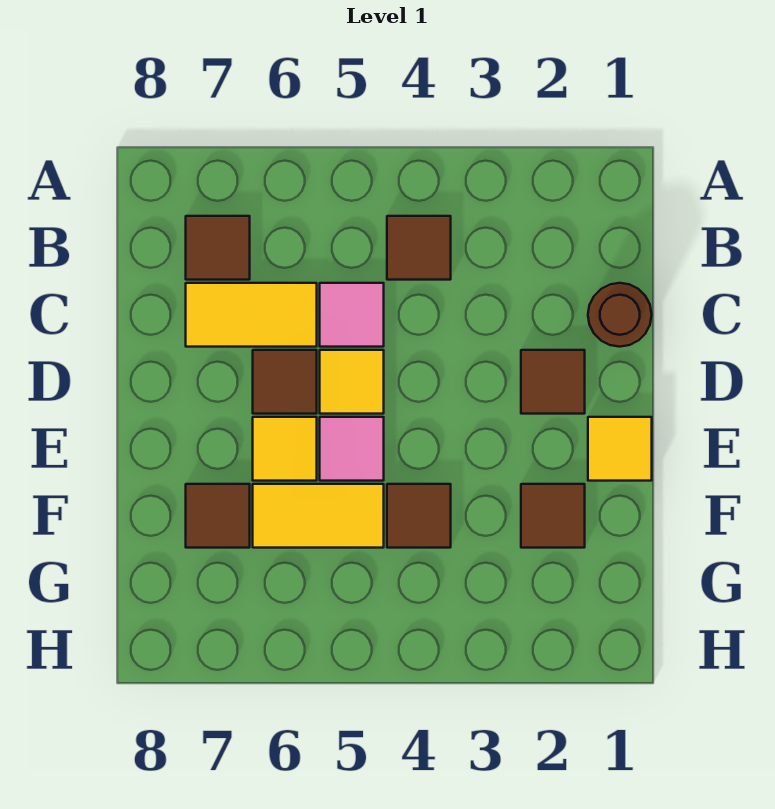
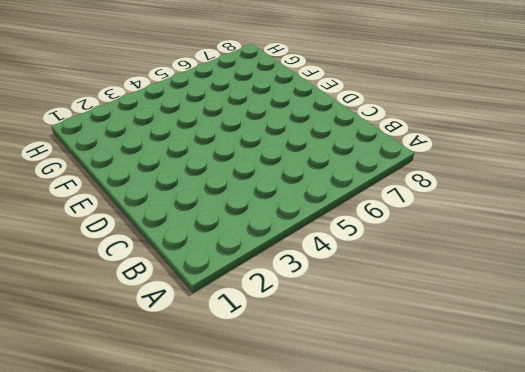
none -> brown tile B4 level 1
none -> brown tile B7 level 1
none -> brown round brick C1 level 1

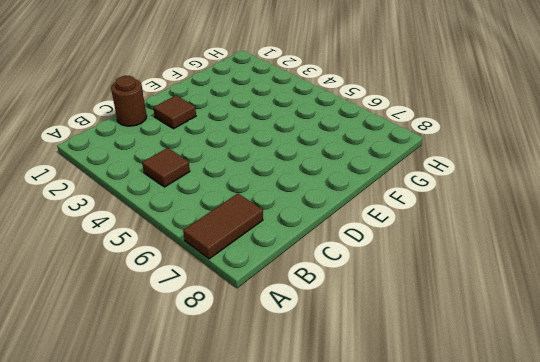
brown tile A7:B7 level 1 -> brown tile B7 level 1
none -> pink tile C5 level 1
none -> yellow tile C6:C7 level 1
none -> yellow tile D5 level 1

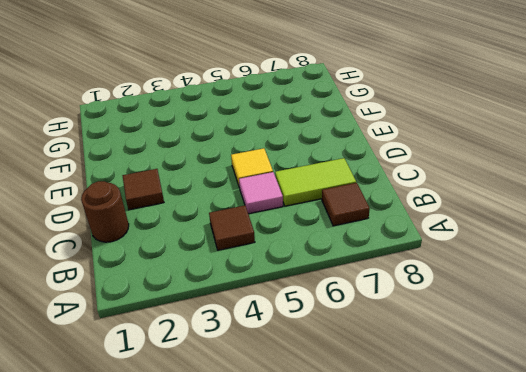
lime tile C6:C7 level 1 -> yellow tile C6:C7 level 1
none -> brown tile D6 level 1
none -> yellow tile E1 level 1
none -> pink tile E5 level 1

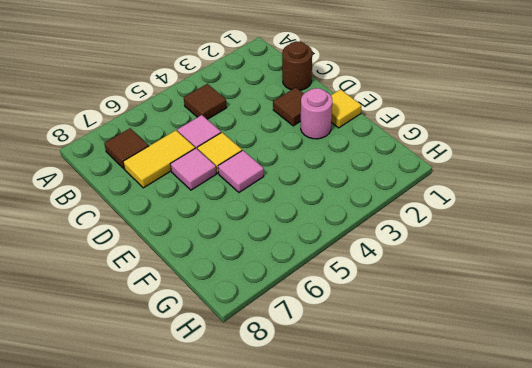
pink tile D6 level 1 -> brown tile D6 level 1
pink round brick E2 level 1 -> none
none -> yellow tile E6 level 1
none -> brown tile F2 level 1
none -> brown tile F4 level 1

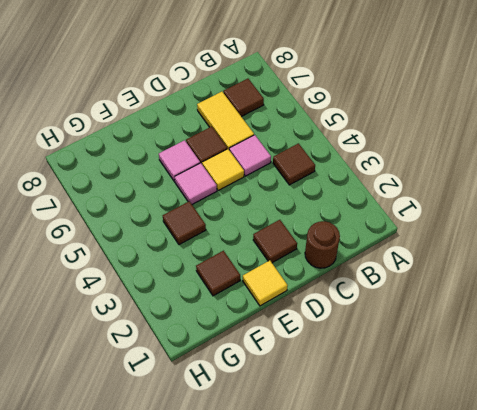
pink tile E6 level 1 -> yellow tile E6 level 1
none -> yellow tile F5:F6 level 1
none -> brown tile F7 level 1

